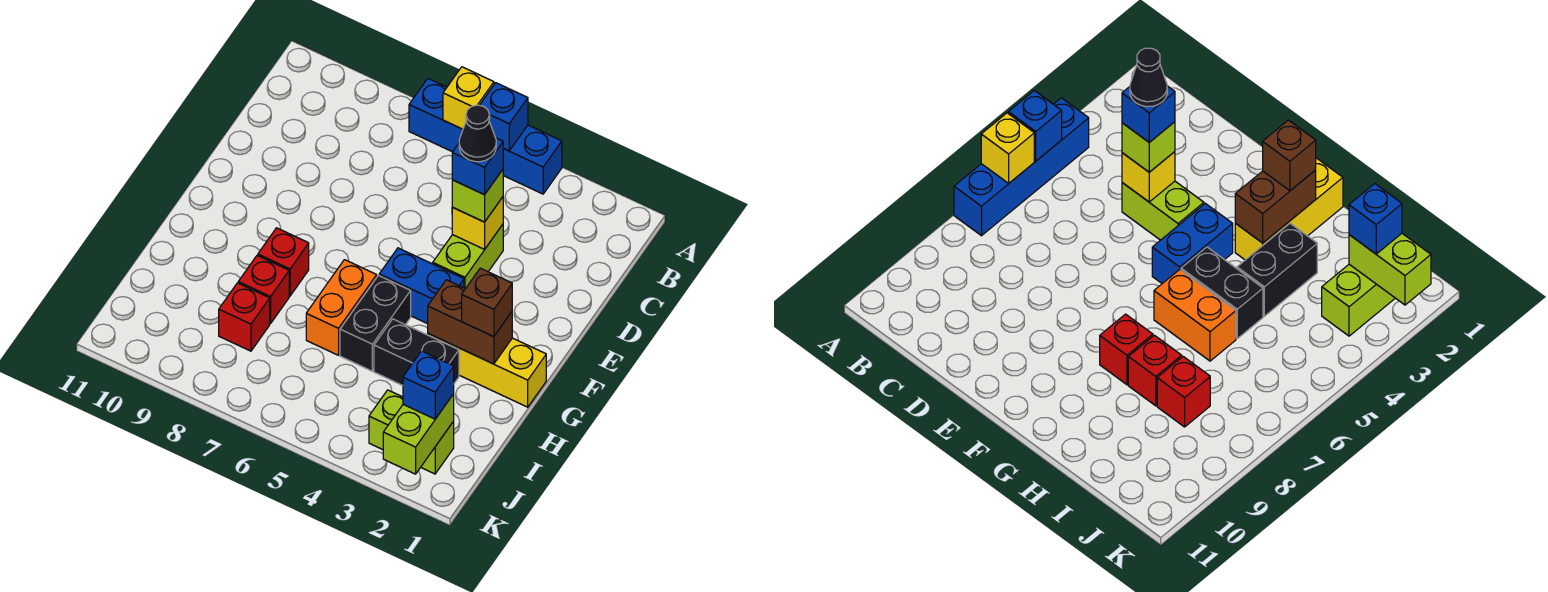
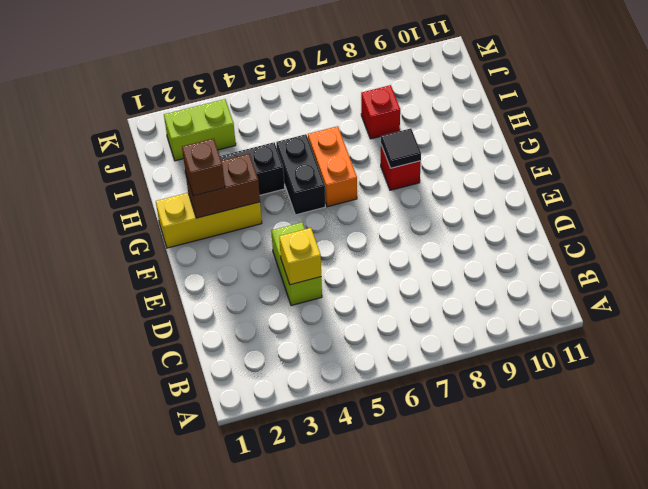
black tile G8 level 2 -> none
none -> blue brick A4:A7 level 1
none -> blue brick F4:F5 level 1
none -> red brick H8 level 1

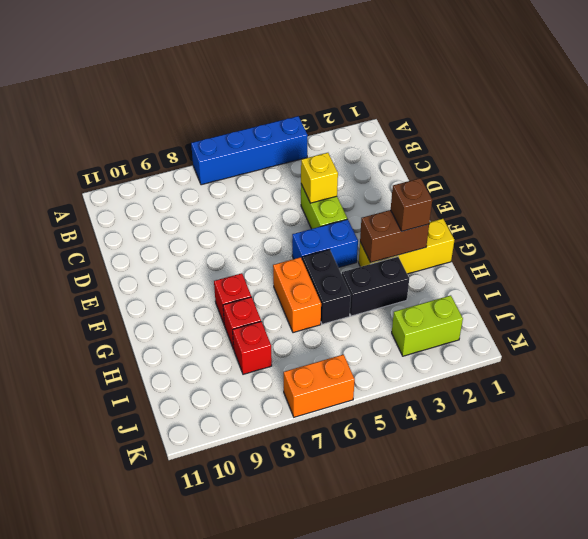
orange brick K6:K7 level 1 -> none
none -> blue brick A5 level 2
none -> yellow brick A6 level 2
none -> lime brick J2:K2 level 2

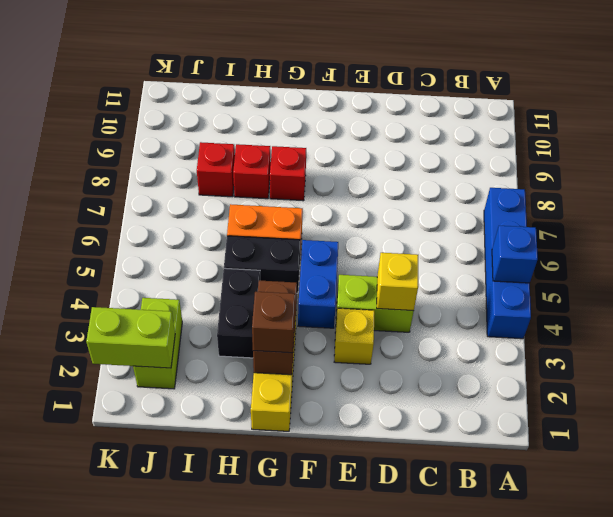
yellow brick E3 level 1 -> yellow brick A6 level 2
none -> lime brick D4 level 3
none -> blue brick J2 level 3
none -> blue brick D4 level 4

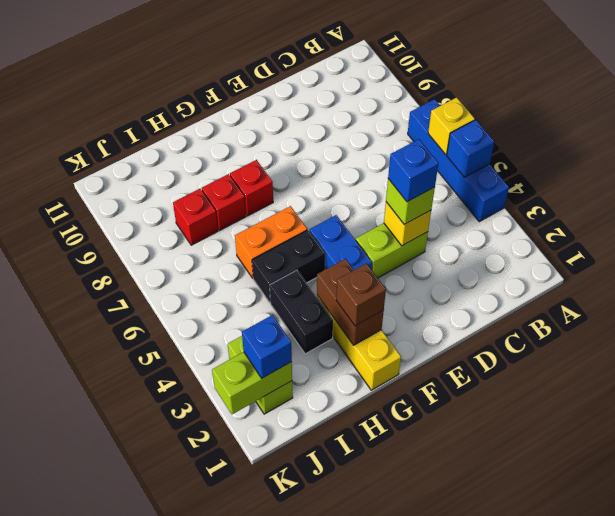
none -> black cone D4 level 5

